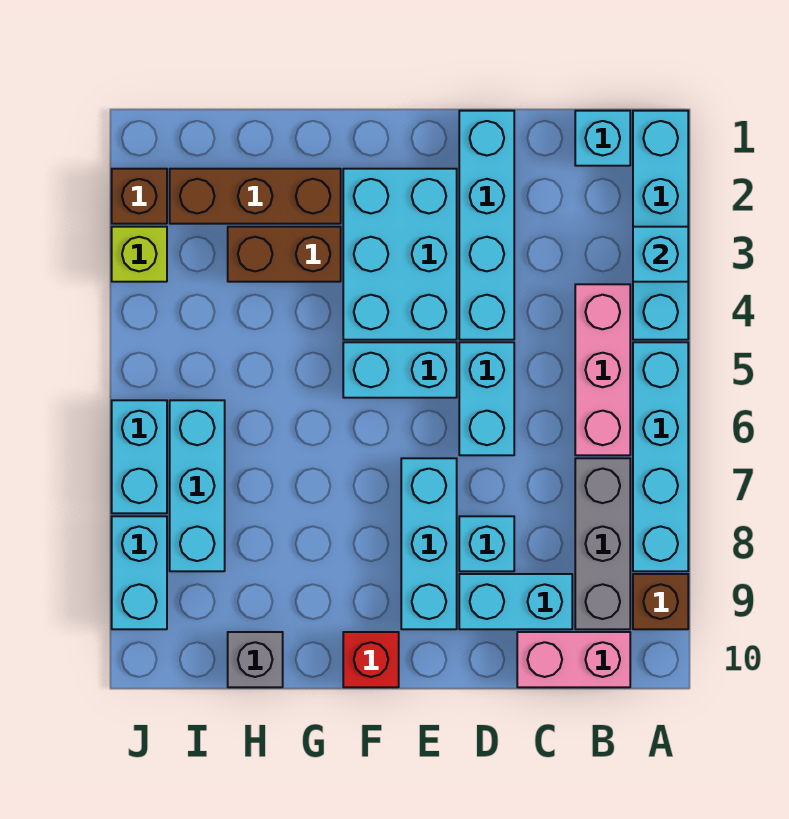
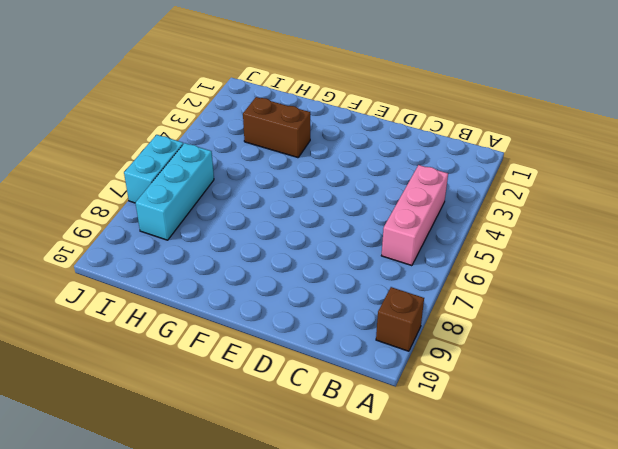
none -> cyan brick A1:A4 level 1
none -> cyan brick A5:A8 level 1
none -> cyan brick B1 level 1

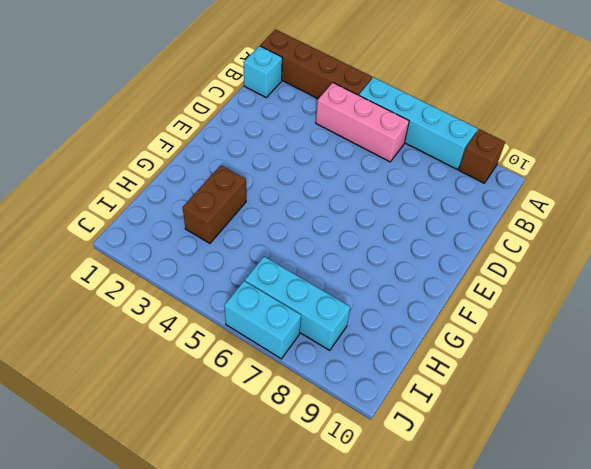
brown brick A1:A4 level 1 -> cyan brick A1:A4 level 1
none -> grey brick B7:B9 level 1
none -> pink brick B10:C10 level 1
none -> cyan brick C9:D9 level 1

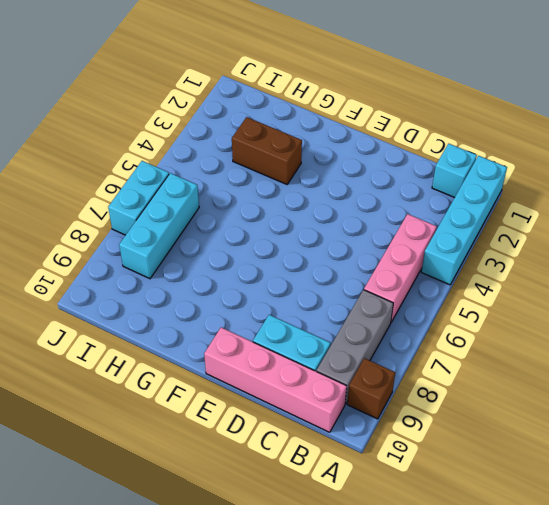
pink brick B10:E10 level 1 -> pink brick B10:C10 level 1
none -> cyan brick A5:A8 level 1
none -> cyan brick D1:D4 level 1
none -> cyan brick D5:D6 level 1

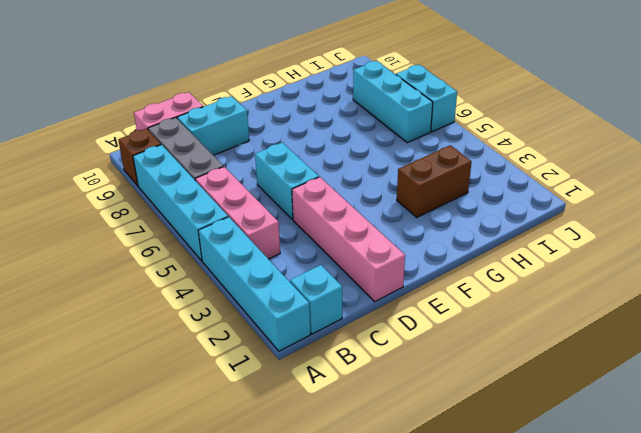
pink brick D1:D4 level 1 -> cyan brick D1:D4 level 1
none -> cyan brick D8 level 1
none -> cyan brick E2:F4 level 1
none -> cyan brick E5:F5 level 1

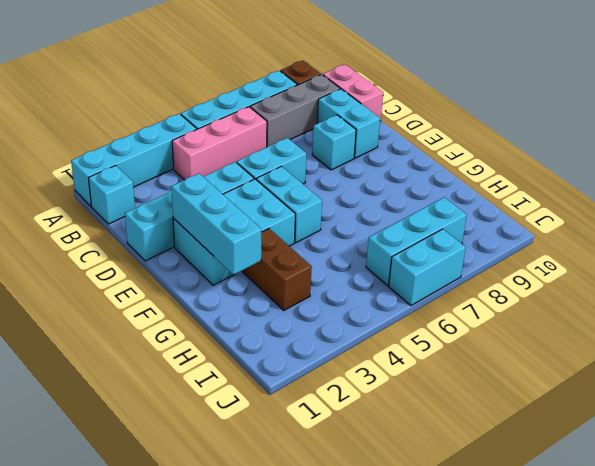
cyan brick E2:G2 level 2 -> cyan brick E7:E9 level 1
none -> red brick F10 level 1
none -> brown brick G2:I2 level 1
none -> grey brick H10 level 1

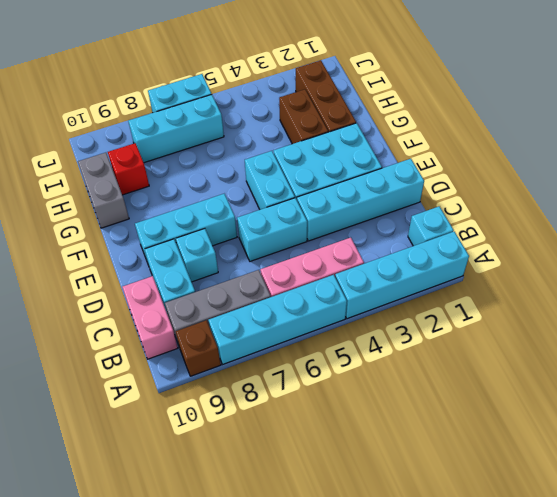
grey brick G10:H10 level 1 -> grey brick H10 level 1
red brick H9 level 1 -> red brick F10 level 1
none -> brown brick J2 level 1
none -> lime brick J3 level 1
none -> cyan brick J8:J9 level 1

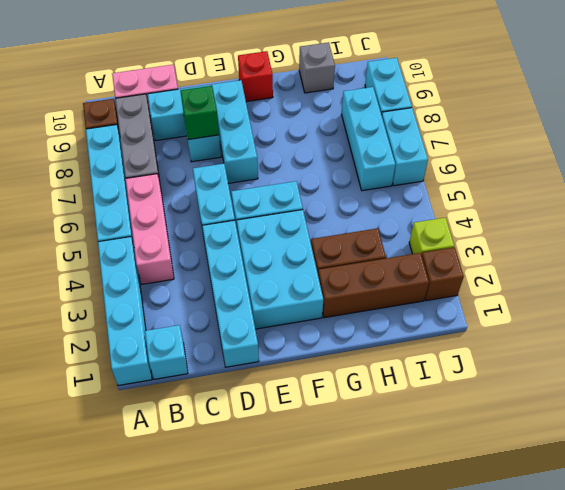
green brick D8 level 2 -> none
none -> cyan brick A3 level 2

